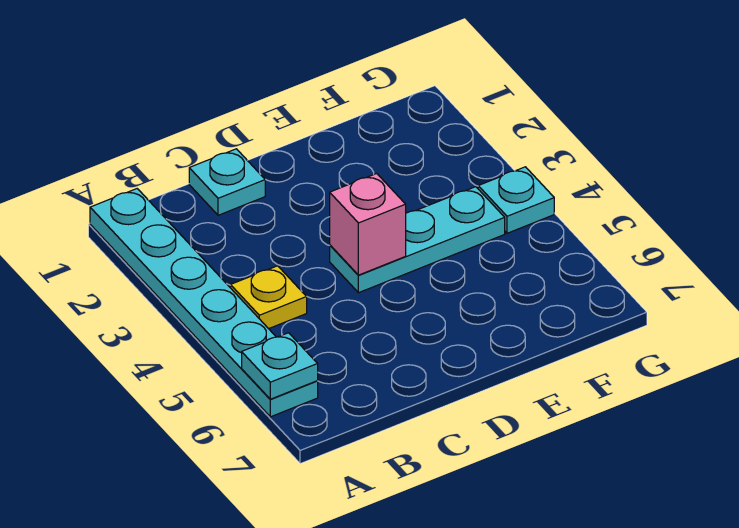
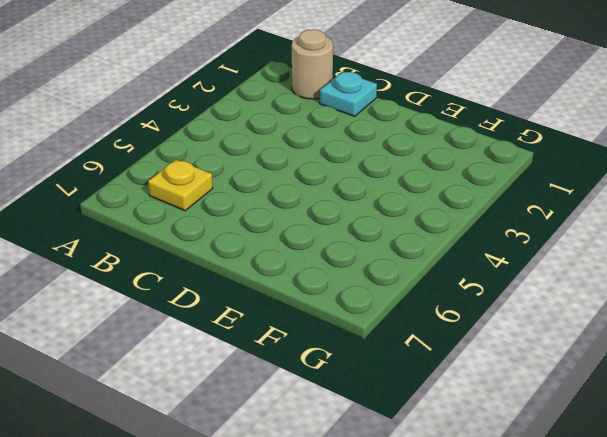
tan round brick B1 level 1 -> none
yellow plate B6 level 1 -> yellow plate B4 level 1
none -> cyan plate A1:A6 level 1
none -> cyan plate D4:F4 level 1

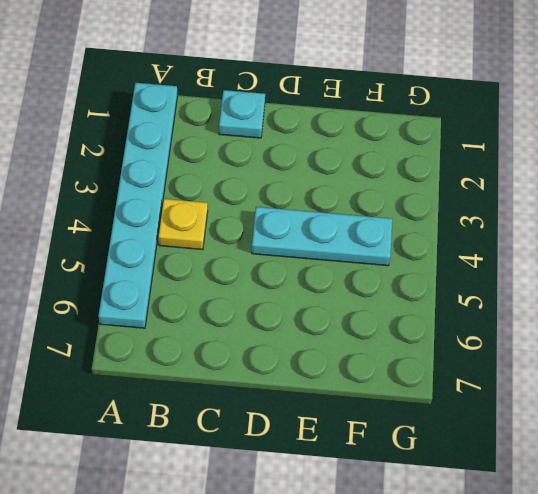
none -> cyan plate G4 level 1
none -> cyan plate A6 level 2

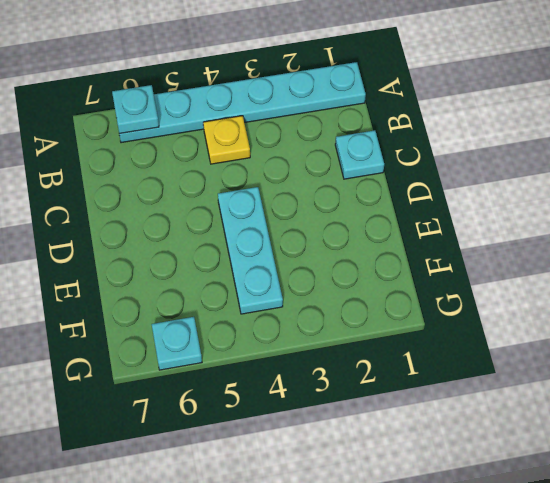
cyan plate G6 level 1 -> cyan plate G4 level 1
none -> pink brick D4 level 2

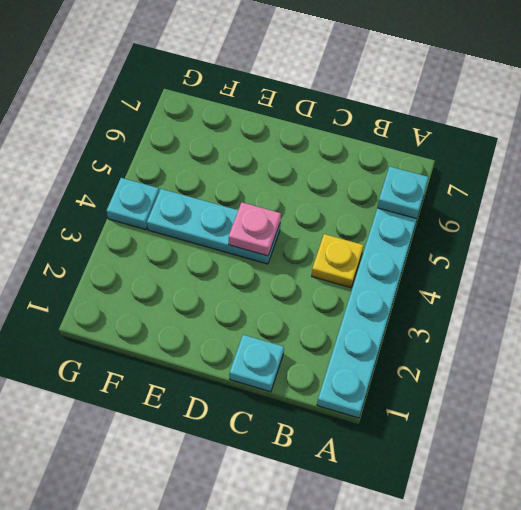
pink plate D4 level 2 -> pink brick D4 level 2

